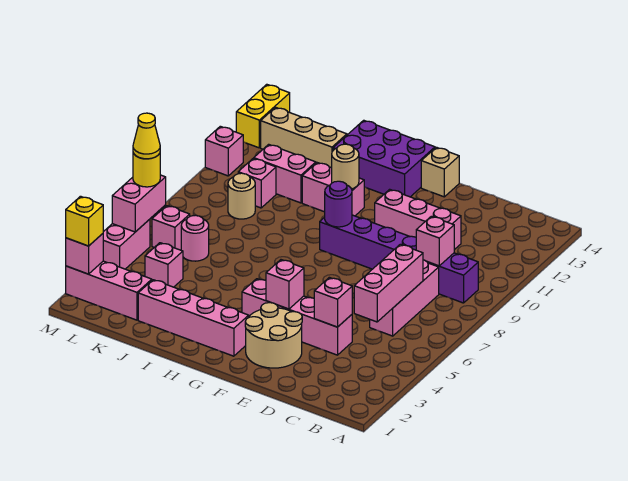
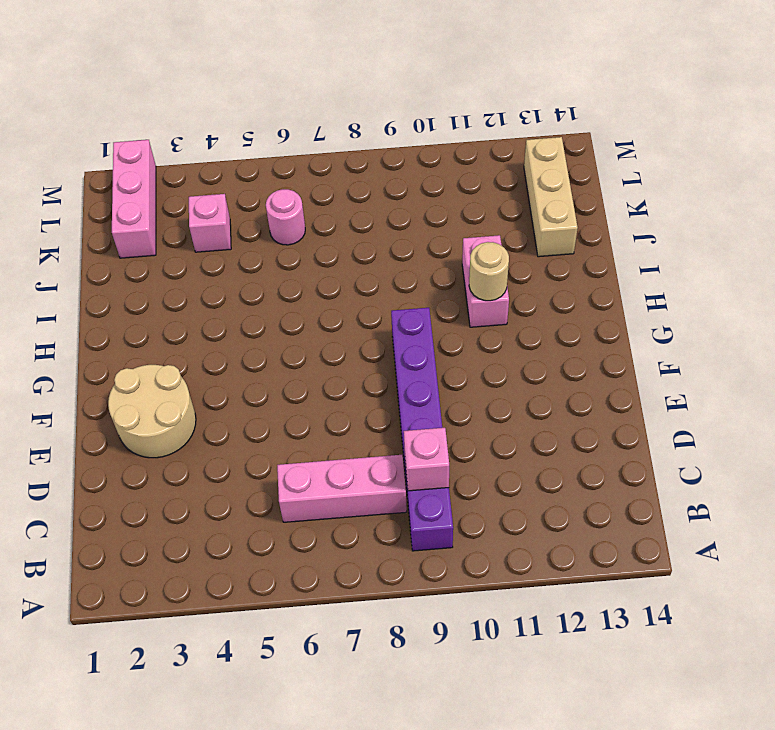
none -> pink brick D4:G4 level 1
none -> pink brick D11:F11 level 1
none -> tan brick F14 level 1
none -> pink brick G2:J2 level 1

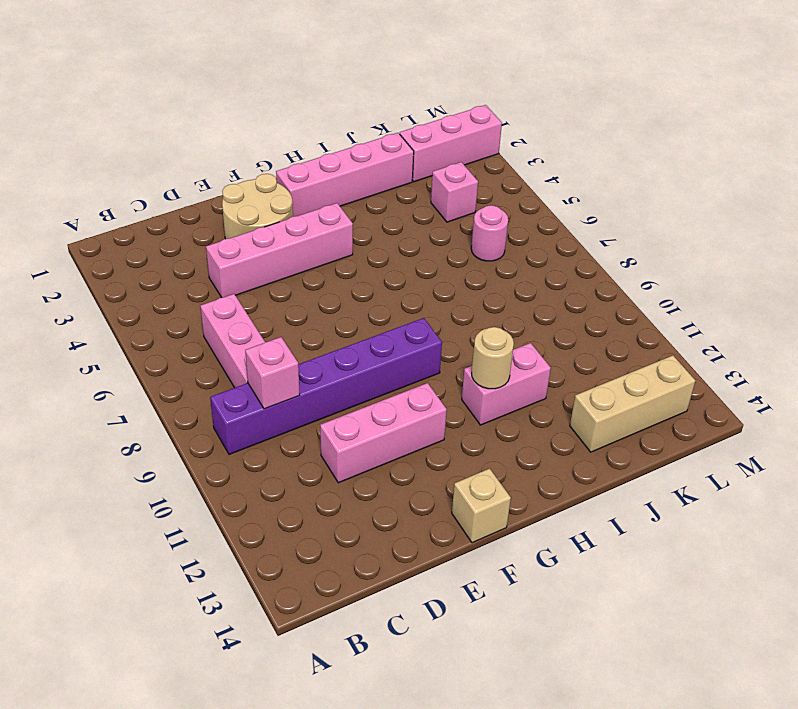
none -> purple brick G13:I14 level 1
none -> pink brick J11:K11 level 1
none -> tan round brick K9 level 1
none -> pink brick K10 level 1

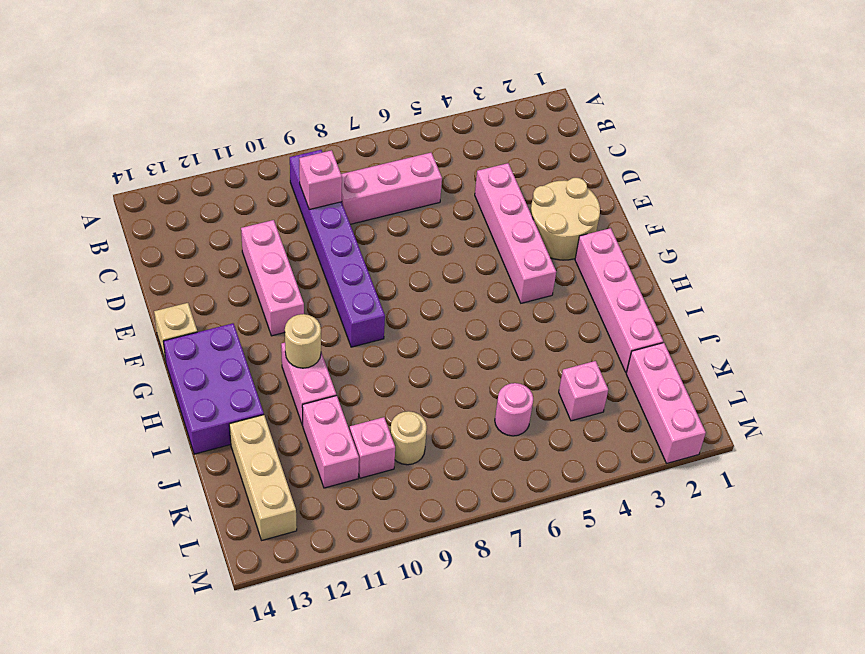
none -> pink brick L6 level 1
none -> pink brick M4:M5 level 1
none -> pink brick M11 level 1
none -> yellow brick M13:M14 level 1

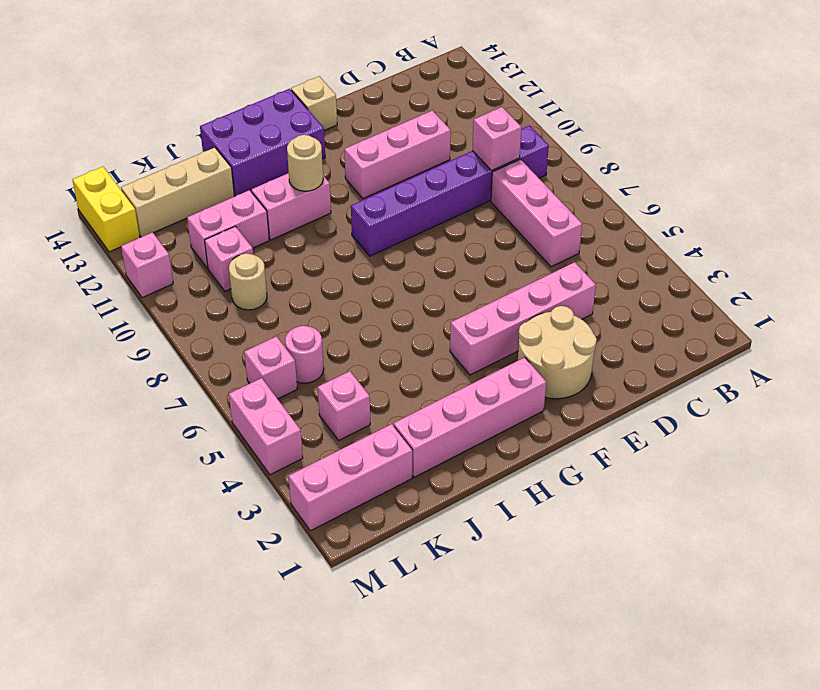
none -> pink brick C5:C7 level 2
none -> pink brick D4 level 2
none -> pink brick F4 level 2
none -> purple round brick G9 level 2

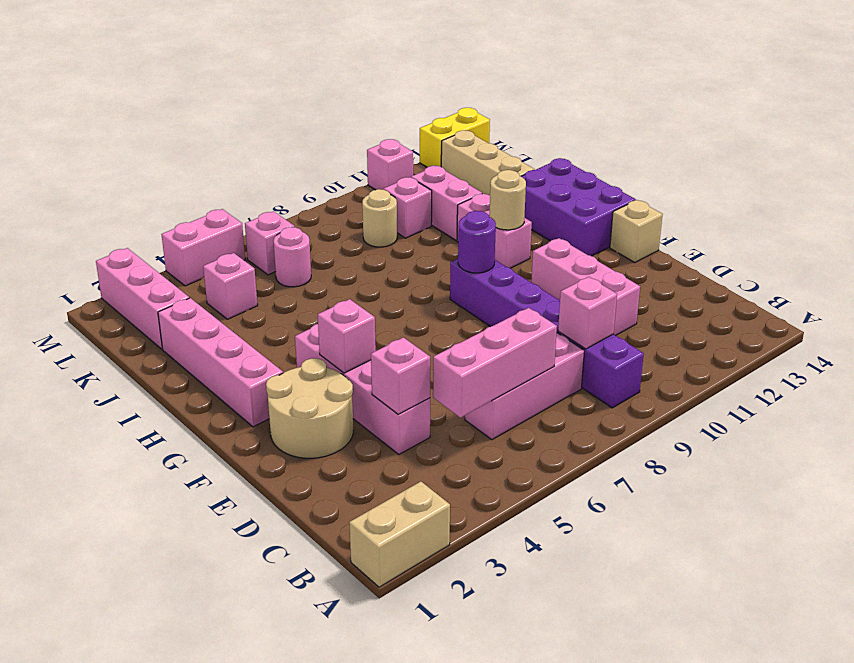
tan brick A1:A2 level 1 -> none
none -> pink brick M2 level 2
none -> pink brick M5:M6 level 2
none -> yellow brick M2 level 3
none -> yellow round brick M6 level 3

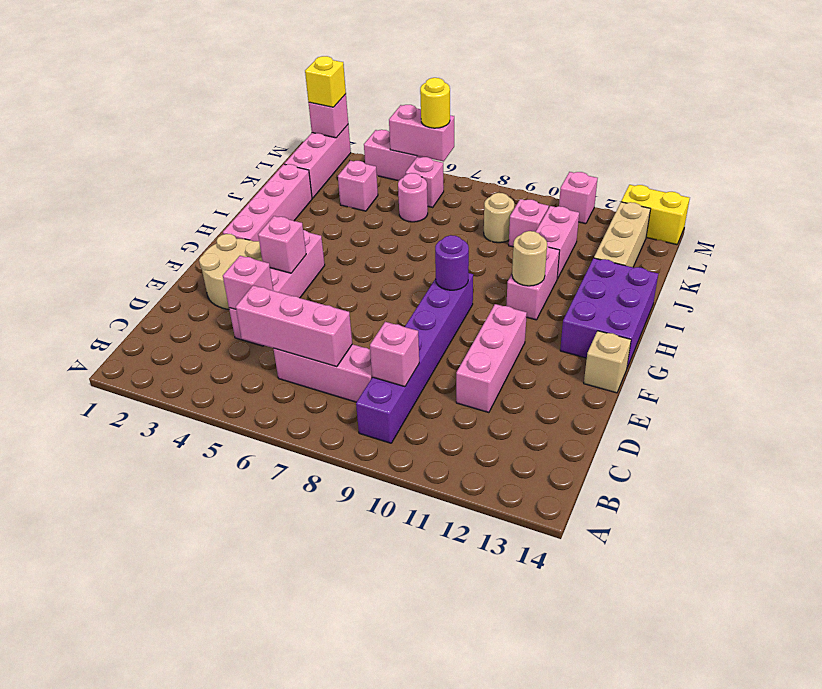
none -> yellow cone M6 level 4

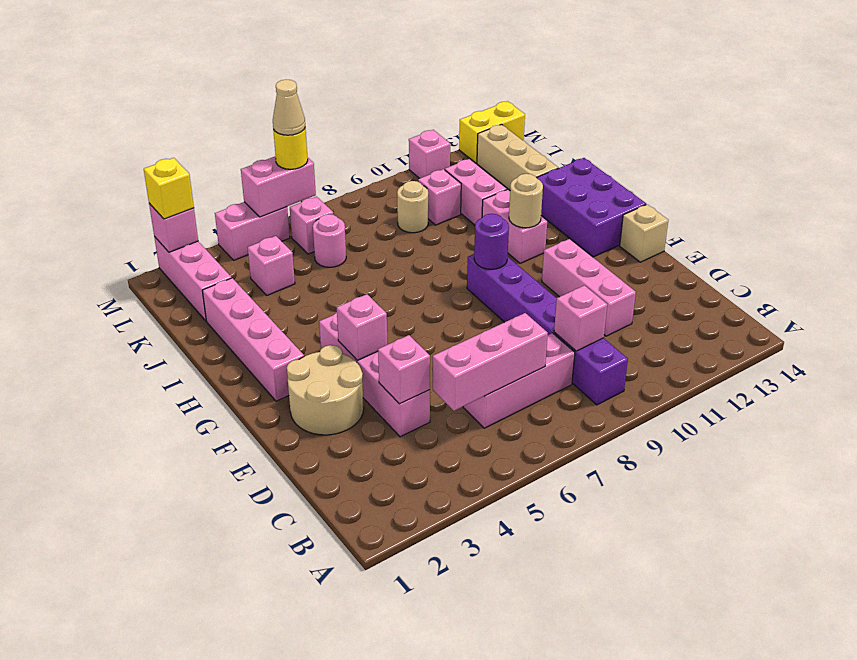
tan cone M6 level 4 -> yellow cone M6 level 4

